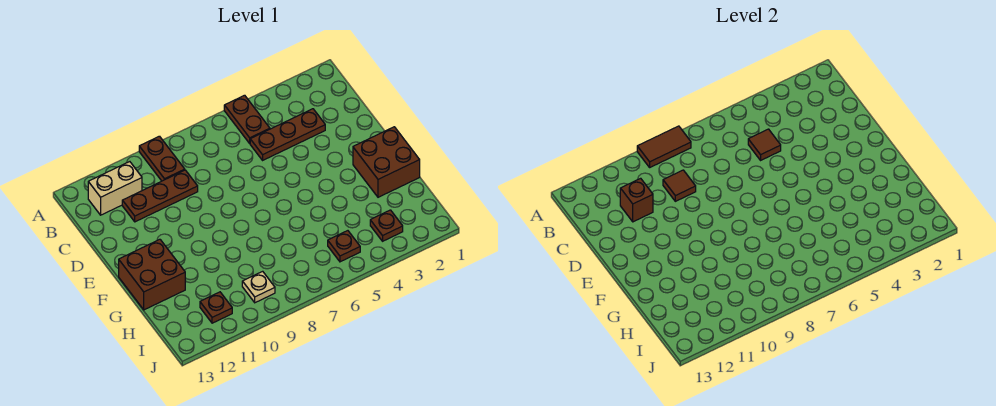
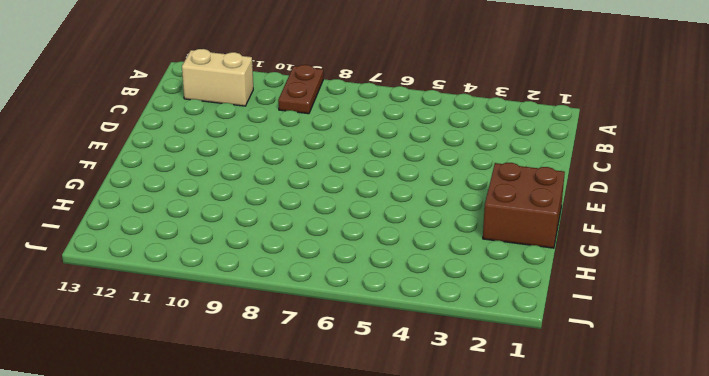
none -> brown plate A5:B5 level 1
none -> brown plate C3:C5 level 1
none -> brown plate C9:C11 level 1

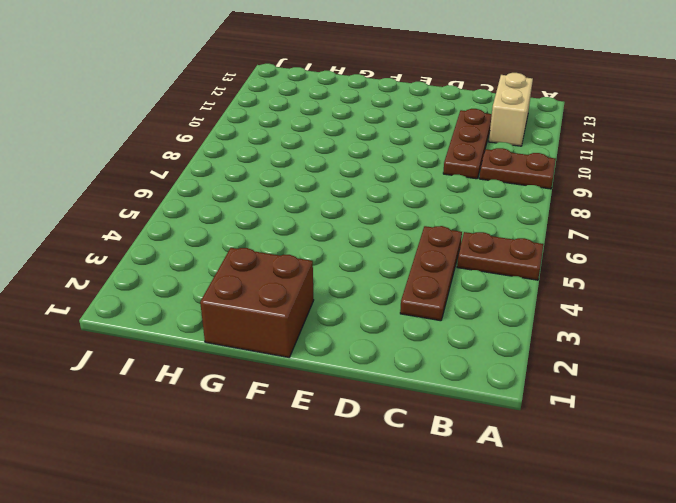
none -> brown brick F12:G13 level 1
none -> brown plate I3 level 1
none -> brown plate I5 level 1

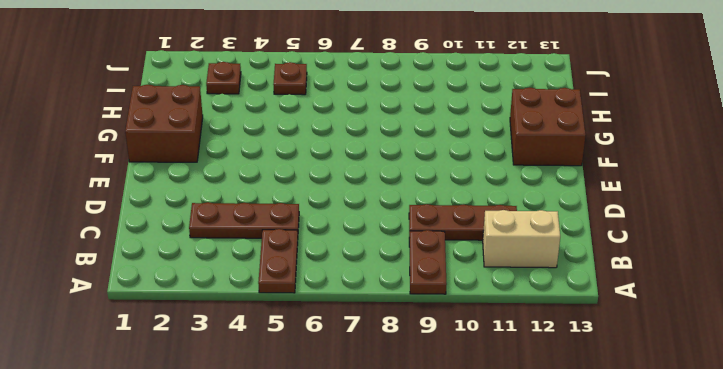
none -> tan plate I9 level 1
none -> brown plate I11 level 1
none -> brown tile A8:A9 level 2

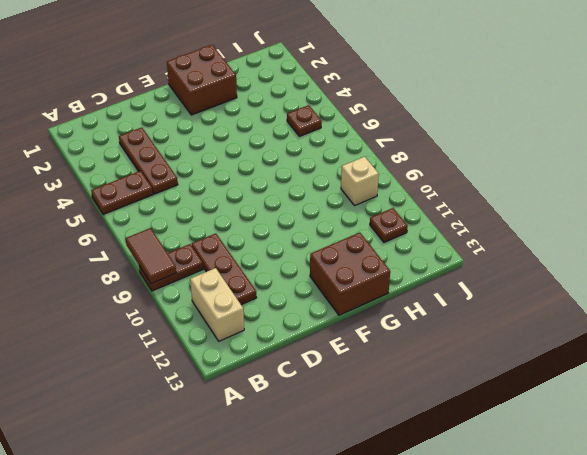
tan brick I9 level 1 -> tan plate I9 level 1
none -> brown plate I3 level 1
none -> brown tile C5 level 2
none -> brown tile C9 level 2

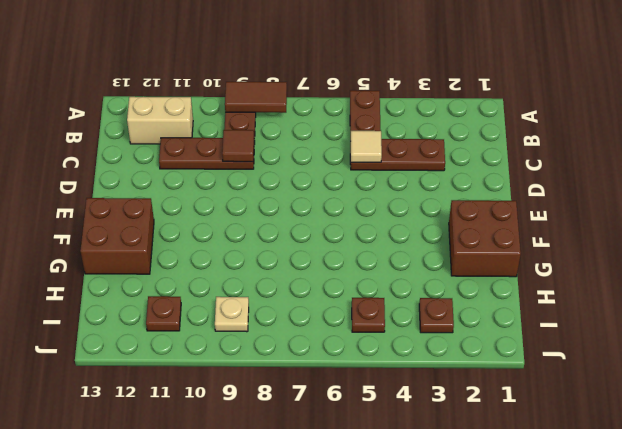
tan tile C5 level 2 -> brown tile C5 level 2
none -> brown brick C11 level 2

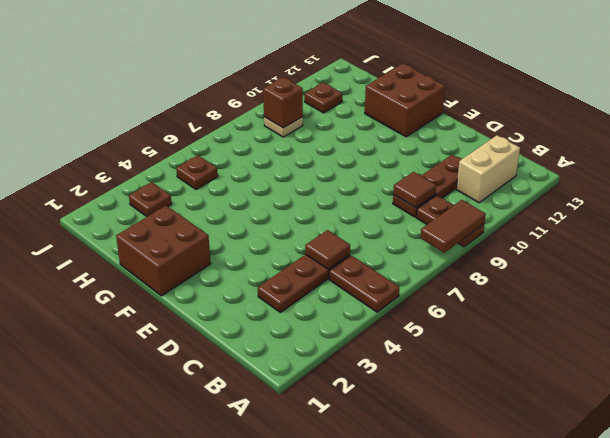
brown brick I9 level 2 -> brown brick C11 level 2

